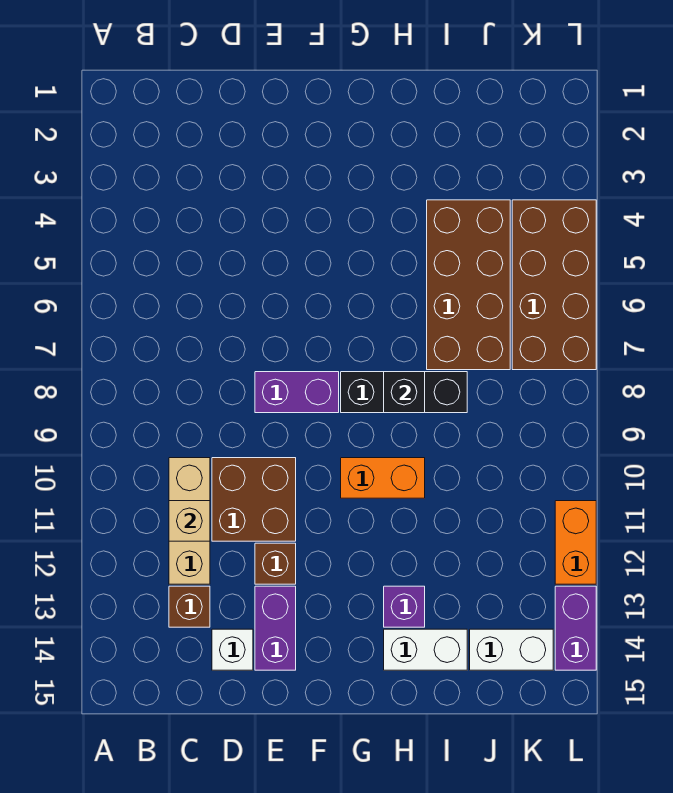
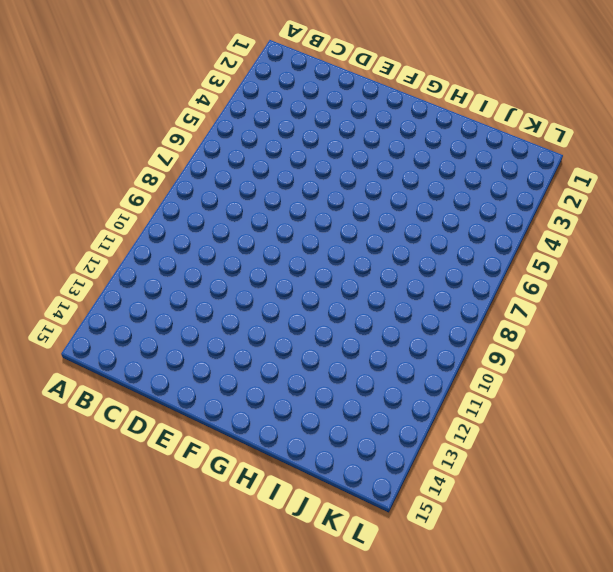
none -> tan brick C10:C12 level 1
none -> brown brick C13 level 1
none -> brown brick D10:E11 level 1

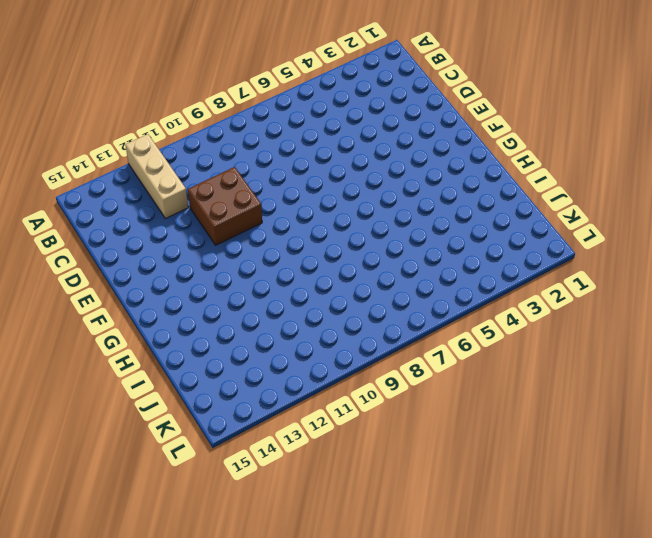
tan brick A12:C12 level 1 -> tan brick C10:C12 level 1
none -> brown brick C13 level 1
none -> white brick D14 level 1
none -> purple brick E8:F8 level 1

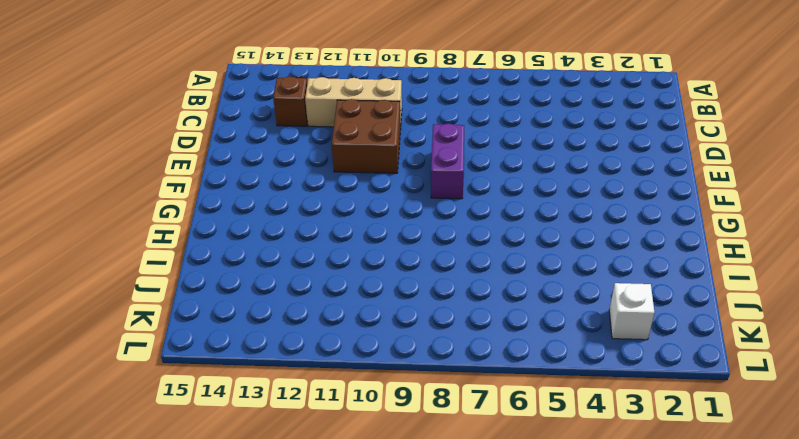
white brick K3 level 1 -> white brick D14 level 1
none -> brown brick E12 level 1
none -> purple brick E13:E14 level 1
none -> black brick G8:I8 level 1

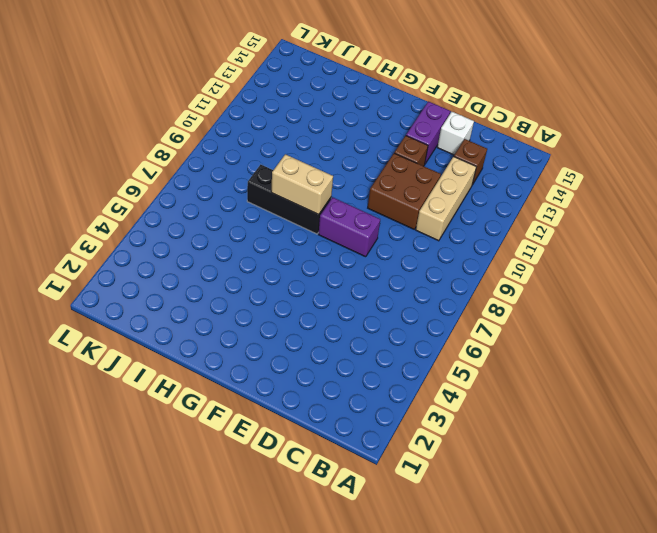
tan brick G8:H8 level 2 -> black brick H8 level 2
none -> orange brick G10:H10 level 1
none -> purple brick H13 level 1
none -> white brick H14:I14 level 1

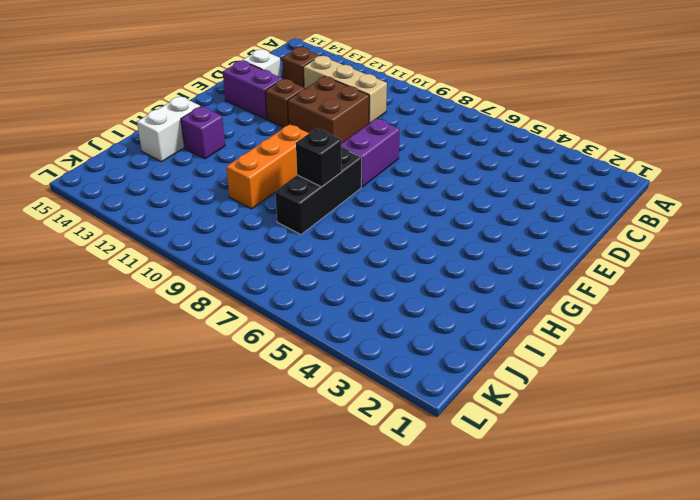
orange brick G10:I10 level 1 -> orange brick G10:H10 level 1
none -> brown brick I4:J7 level 1
none -> white brick J14:K14 level 1
none -> brown brick K4:L7 level 1

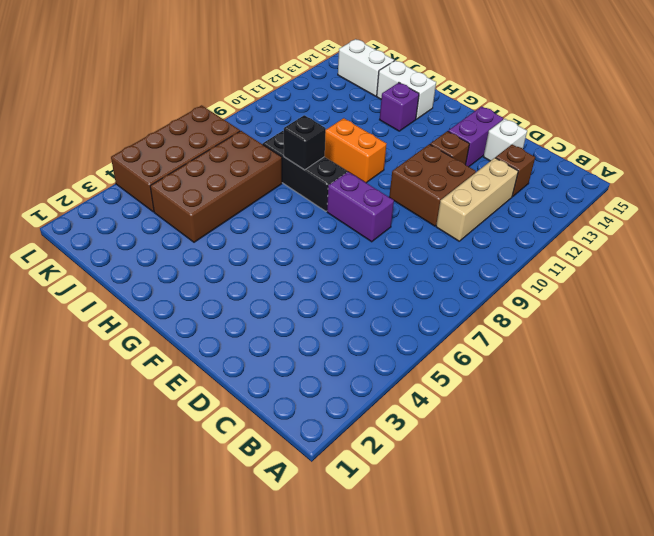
none -> orange brick L11:L12 level 1
none -> purple brick L13:L14 level 1
none -> tan brick C11 level 2

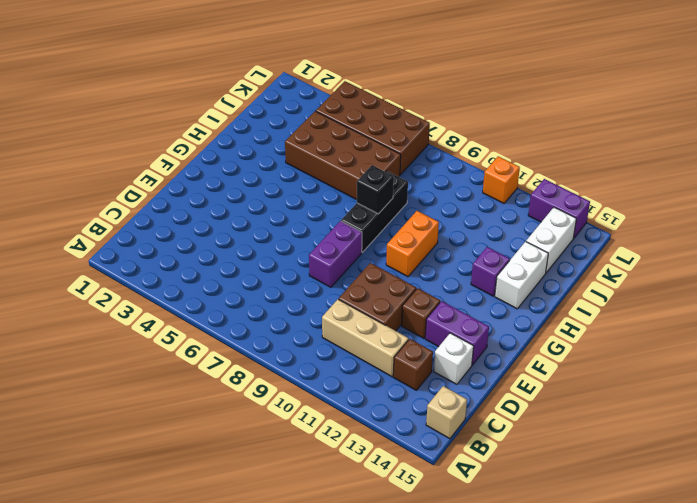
tan brick B15 level 1 -> tan brick C11 level 2
orange brick L11 level 1 -> orange brick L11:L12 level 1

